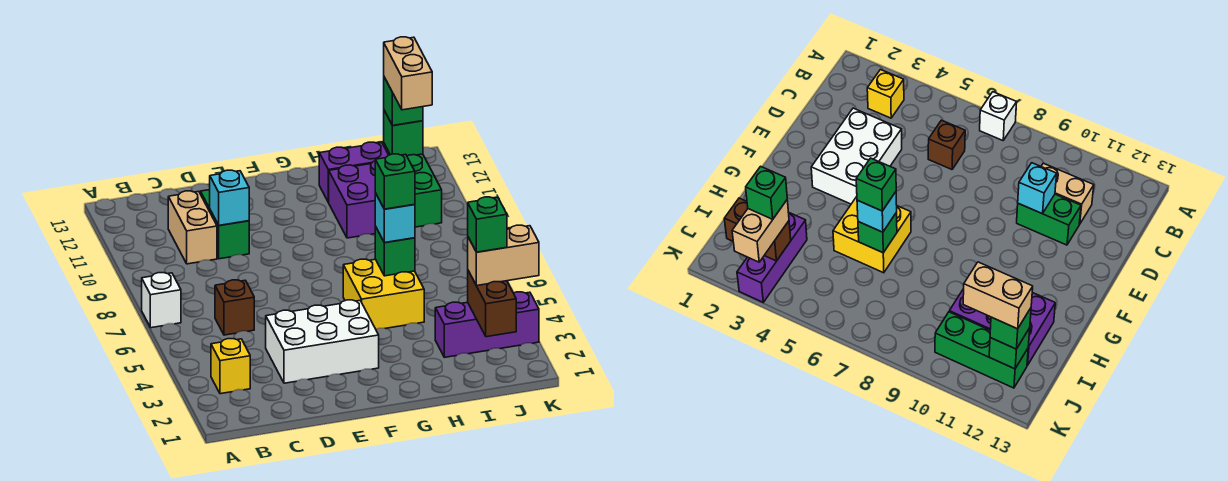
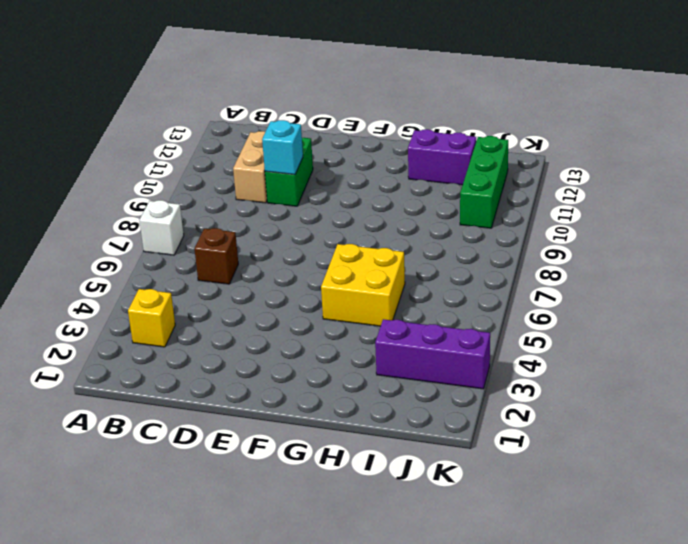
none -> white brick D3:F4 level 1
none -> purple brick H10:I11 level 1
none -> green brick H6 level 2

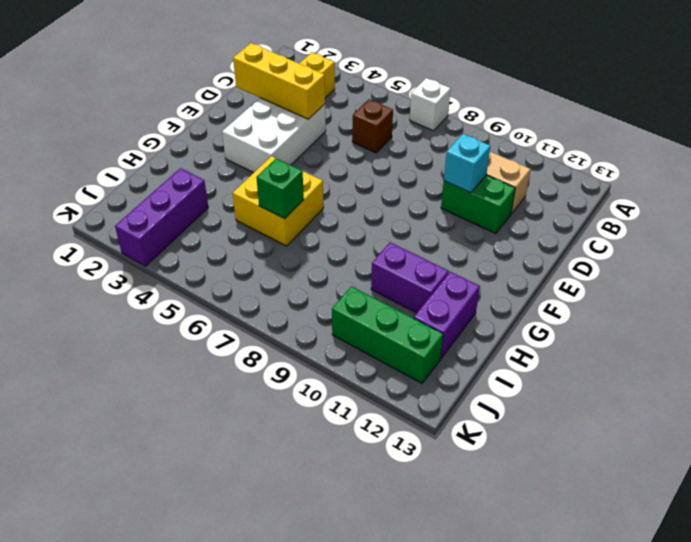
yellow brick D2:D4 level 2 -> none
purple brick H10:H11 level 1 -> purple brick H10:I11 level 1
none -> brown brick J2:J3 level 2
none -> green brick J12 level 2
none -> cyan brick H6 level 3

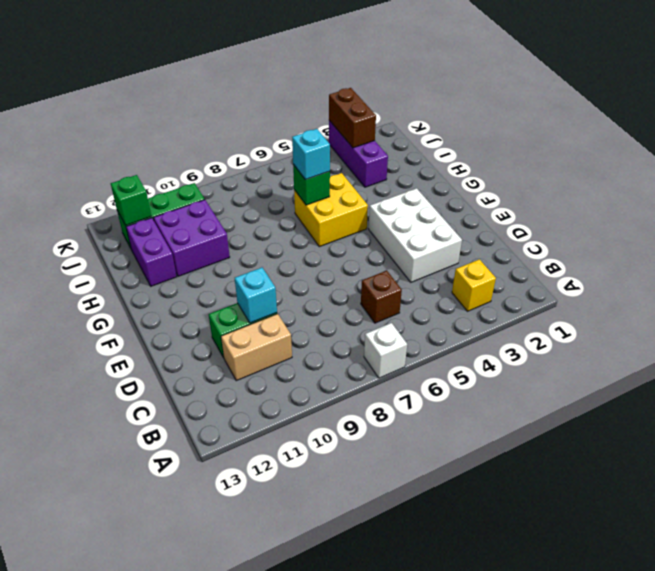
brown brick J3:K3 level 2 -> brown brick J2:J3 level 2
none -> tan brick J3:K3 level 3
none -> green brick J12 level 3
none -> green brick H6 level 4

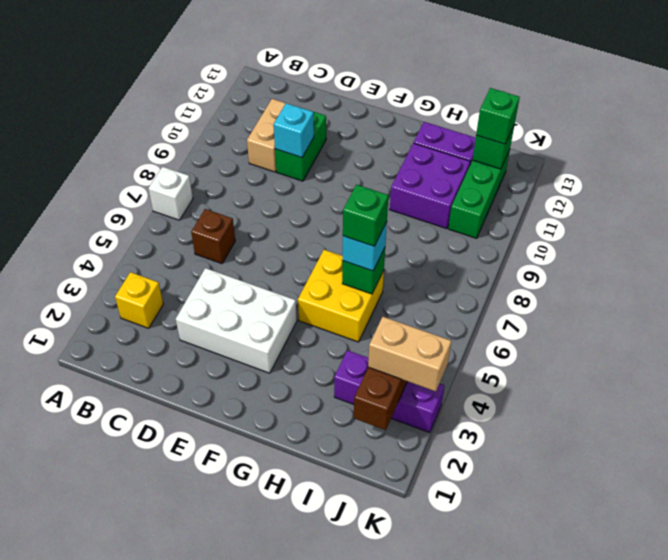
none -> green brick J3 level 4
none -> tan brick J11:J12 level 4

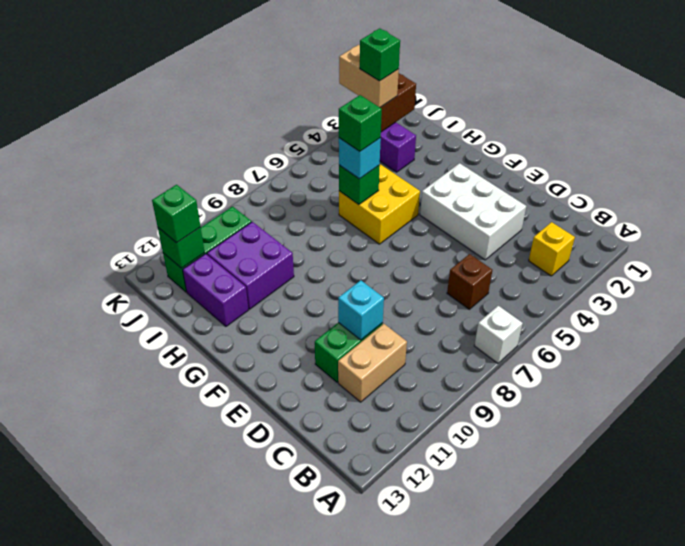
none -> tan brick J11:J12 level 4

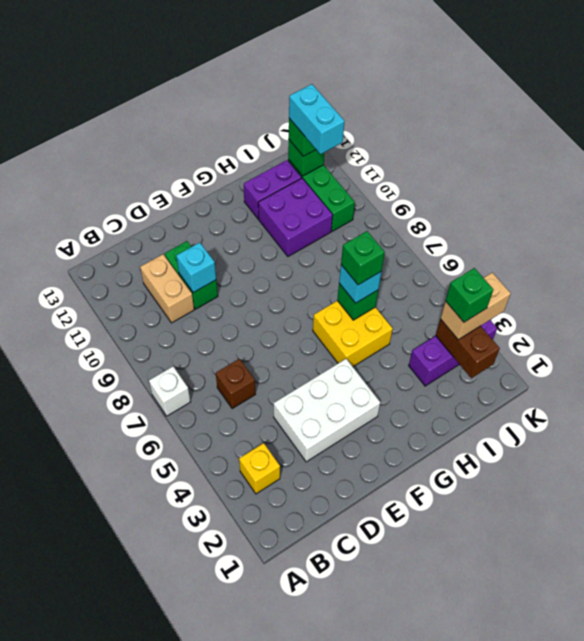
cyan brick J11:J12 level 4 -> tan brick J11:J12 level 4

